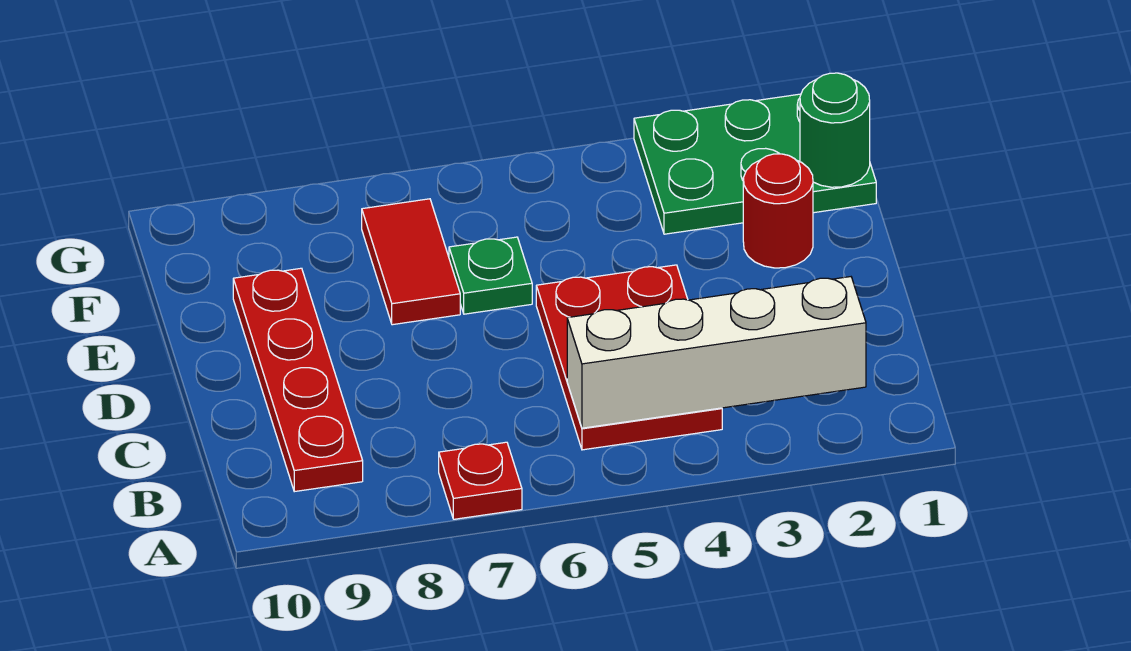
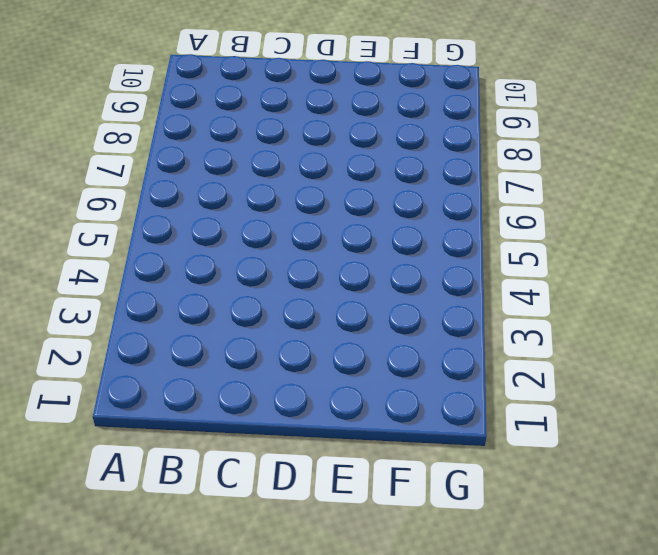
none -> red plate A7 level 1
none -> red plate B4:D5 level 1

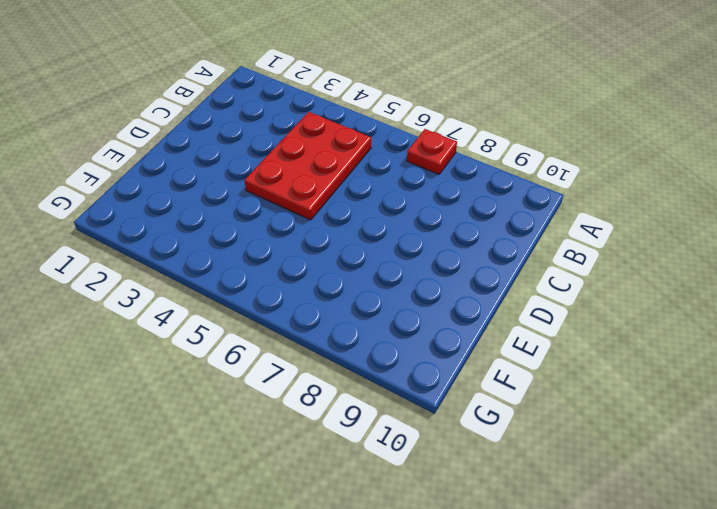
none -> red plate B9:E9 level 1
none -> red round brick E2 level 1

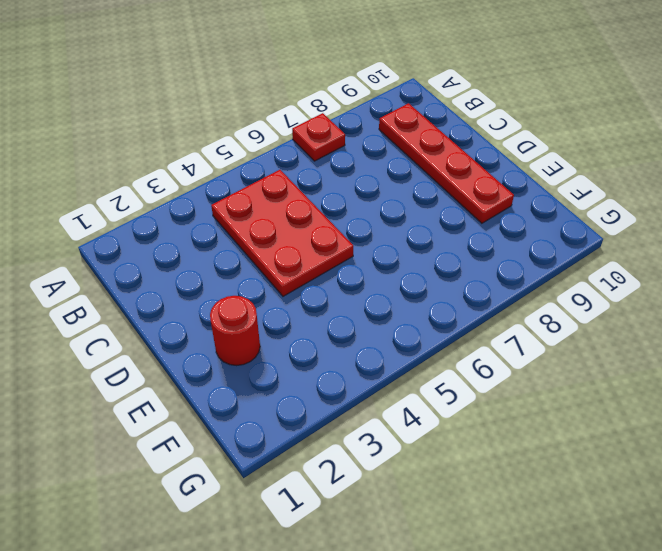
none -> green plate E6 level 1
none -> red tile E7:F7 level 1

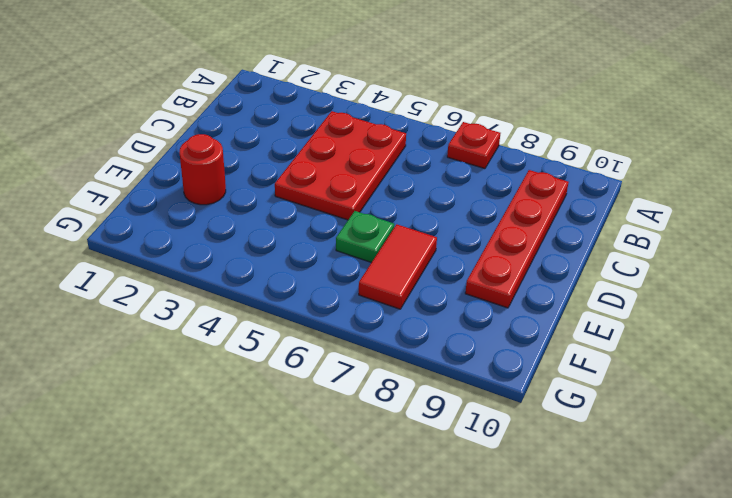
none -> green plate F1:G3 level 1
none -> white brick B2:B5 level 2

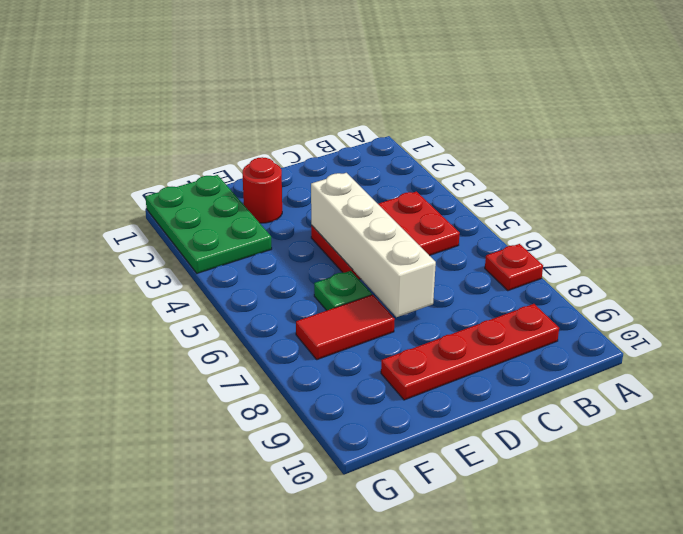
white brick D4:D7 level 2 -> white brick B2:B5 level 2
none -> green round brick F1 level 2

